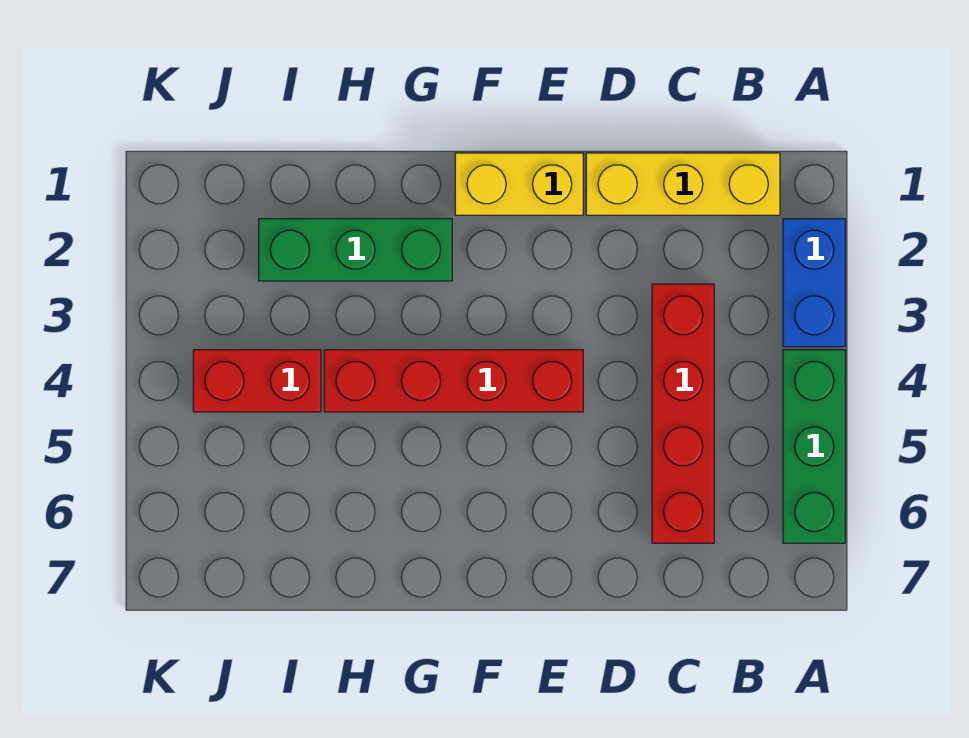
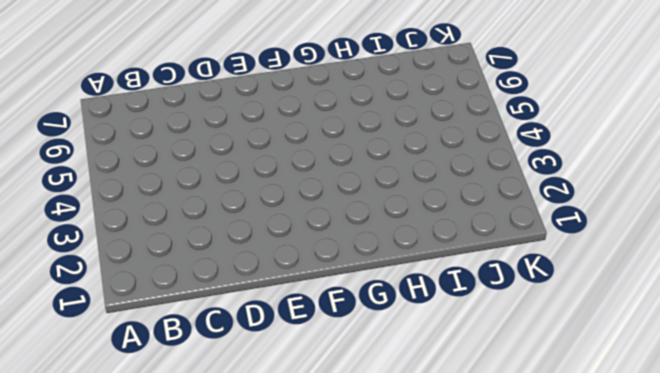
none -> blue brick A2:A3 level 1
none -> green brick A4:A6 level 1

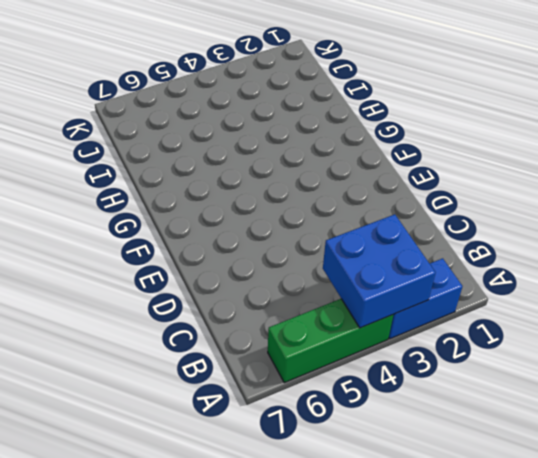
blue brick A3:B4 level 2 -> none
none -> yellow brick B1:D1 level 1
none -> red brick C3:C6 level 1

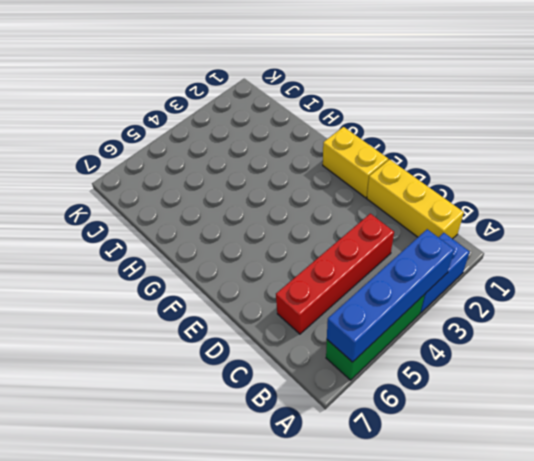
blue brick A3:A6 level 2 -> none
none -> red brick E4:H4 level 1
none -> green brick G2:I2 level 1

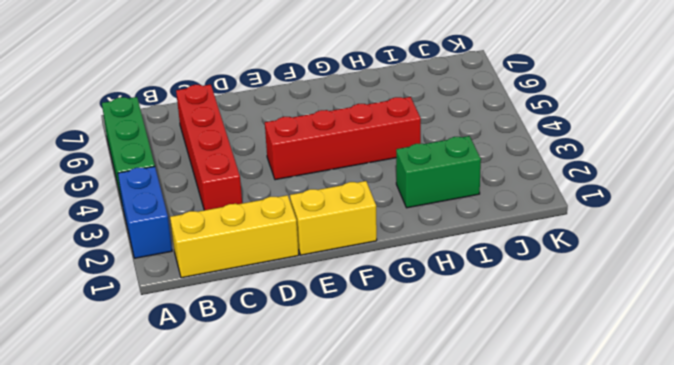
green brick H2:I2 level 1 -> green brick G2:I2 level 1
none -> red brick I4:J4 level 1

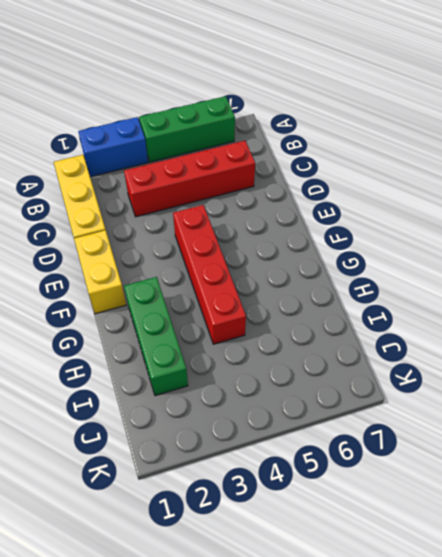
none -> red brick I4:J4 level 1

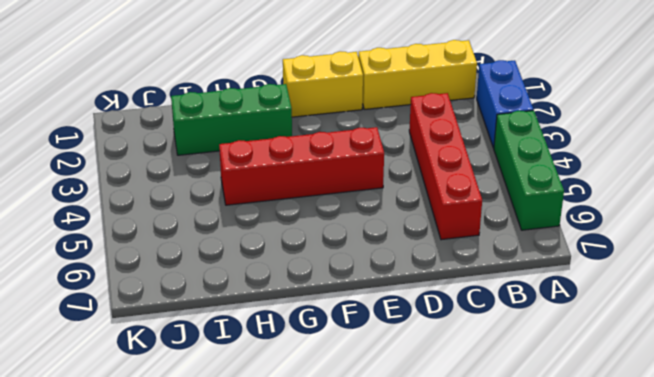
none -> red brick I4:J4 level 1

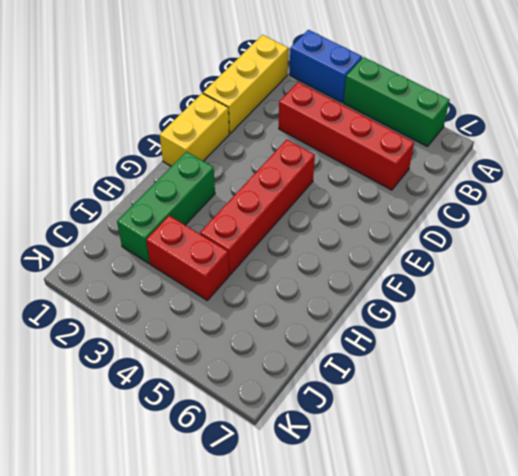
red brick I3:I4 level 1 -> red brick I4:J4 level 1

